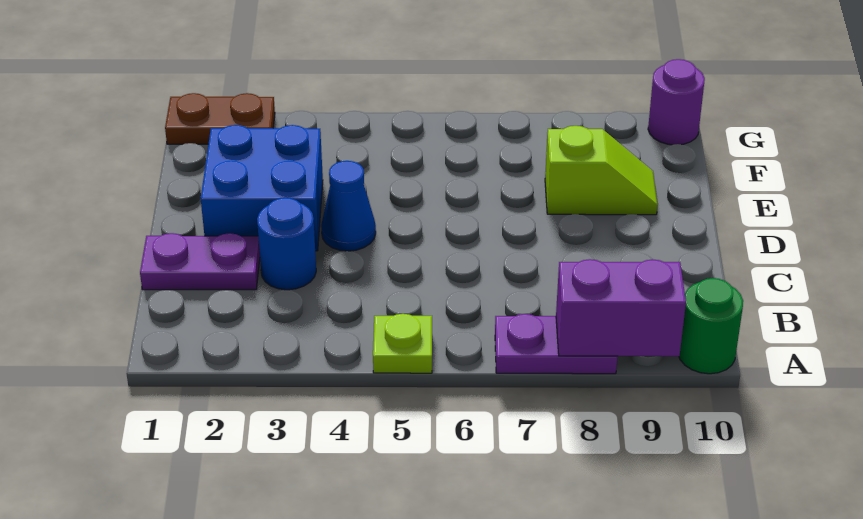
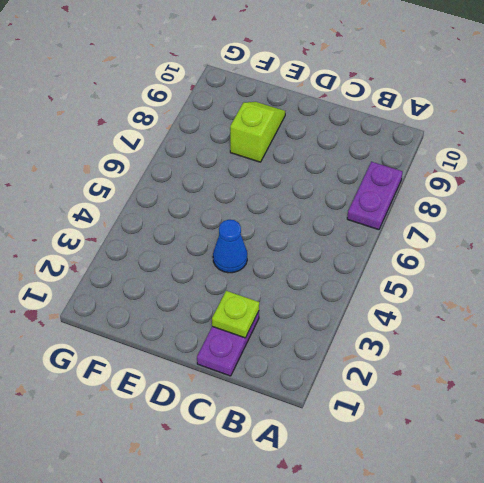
lime plate C2 level 2 -> lime plate A5 level 1
none -> green round brick A10 level 1
none -> blue round brick C3 level 1

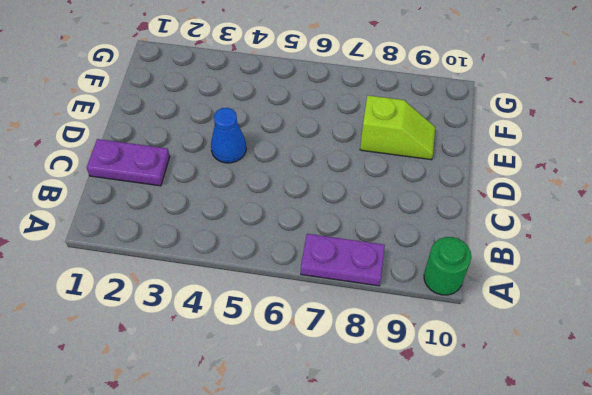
none -> lime plate A5 level 1
none -> blue round brick C3 level 1

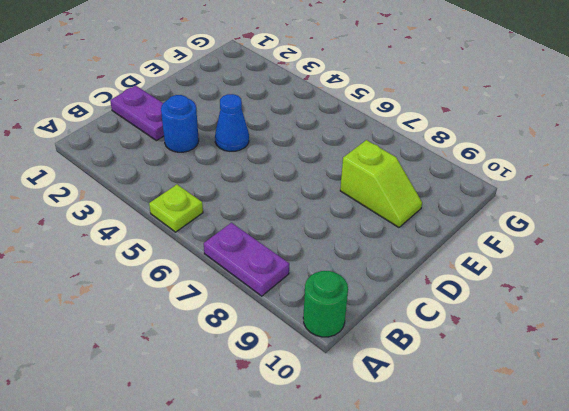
none -> blue brick D2:E3 level 1
none -> brown plate G1:G2 level 1

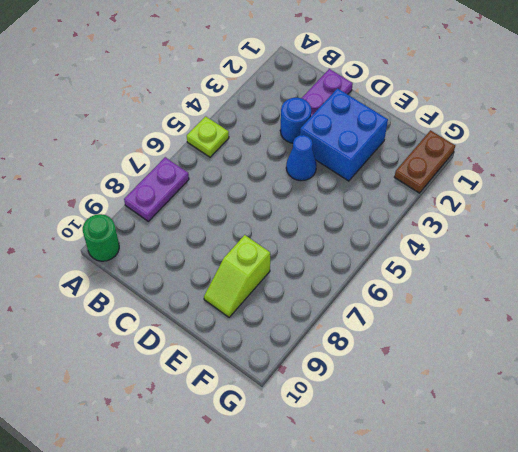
none -> purple round brick G10 level 1
none -> purple brick A8:A9 level 2

